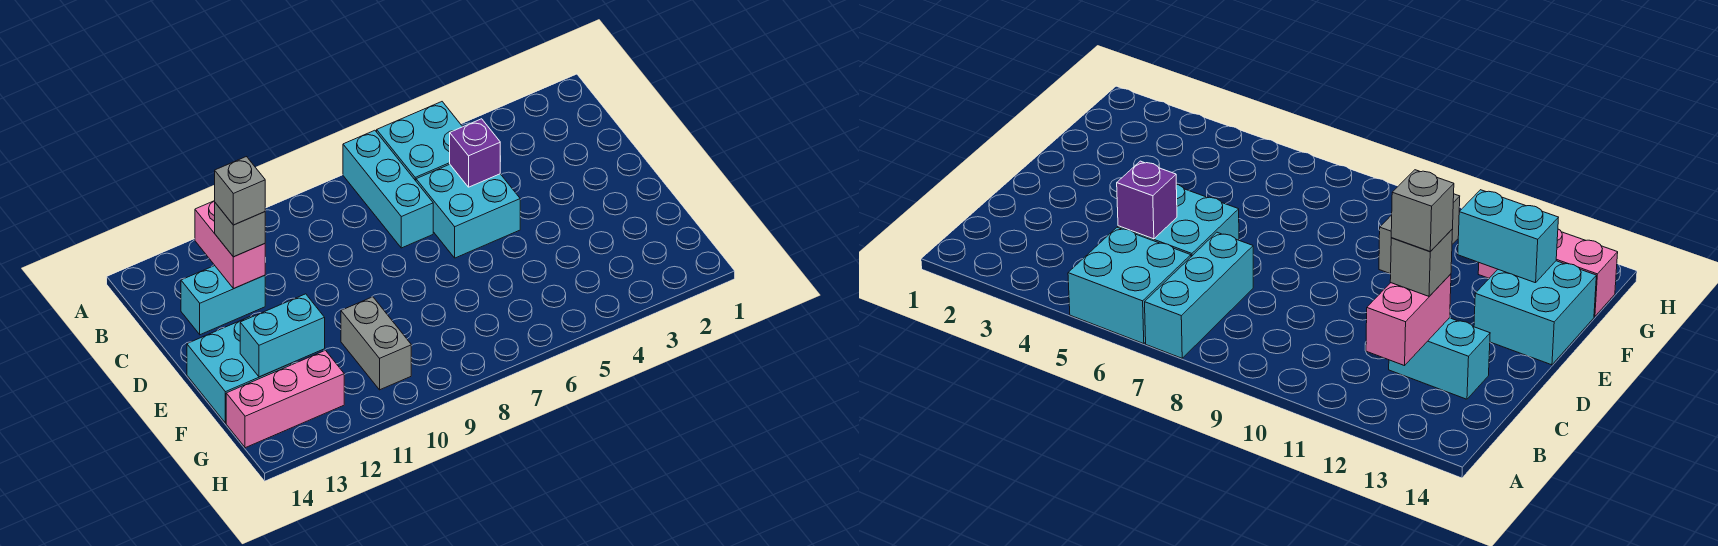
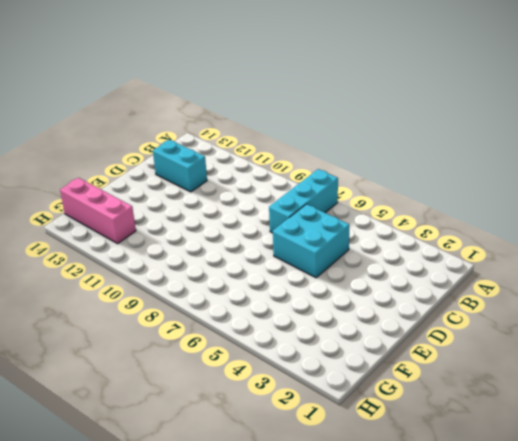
none -> cyan brick A5:B6 level 1
none -> cyan brick E13:F14 level 1
none -> grey brick F10:G10 level 1

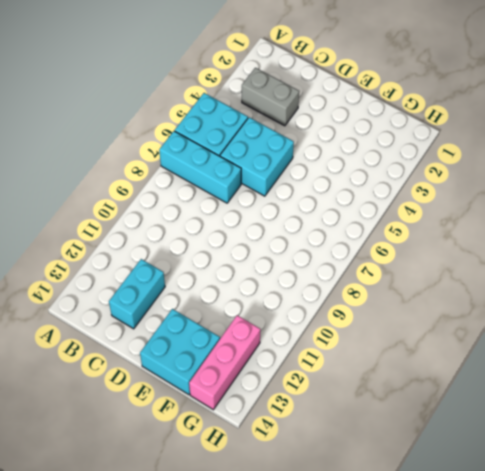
grey brick B3:C3 level 1 -> grey brick F10:G10 level 1
none -> pink brick B12:C12 level 2
none -> purple brick C5 level 2
none -> cyan brick F12:F13 level 2

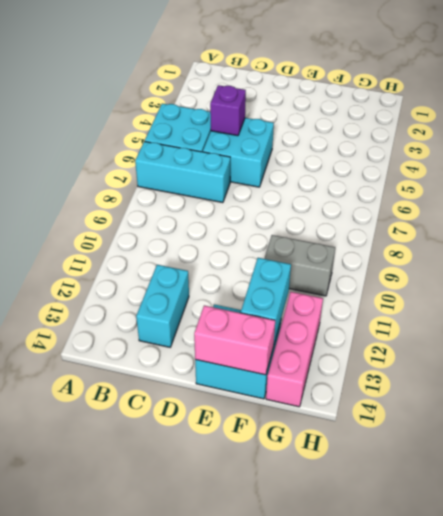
pink brick E14:F14 level 2 -> pink brick B12:C12 level 2
none -> grey brick C12 level 3
none -> grey brick C12 level 4

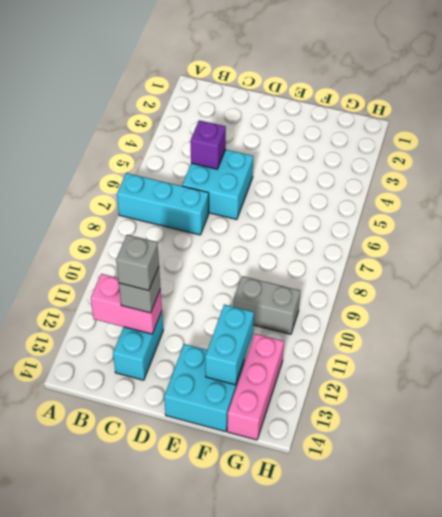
none -> cyan brick A5:B6 level 1

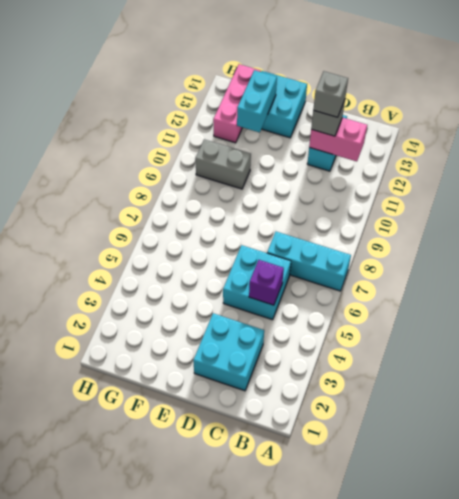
cyan brick C2:D3 level 1 -> cyan brick A5:B6 level 1

